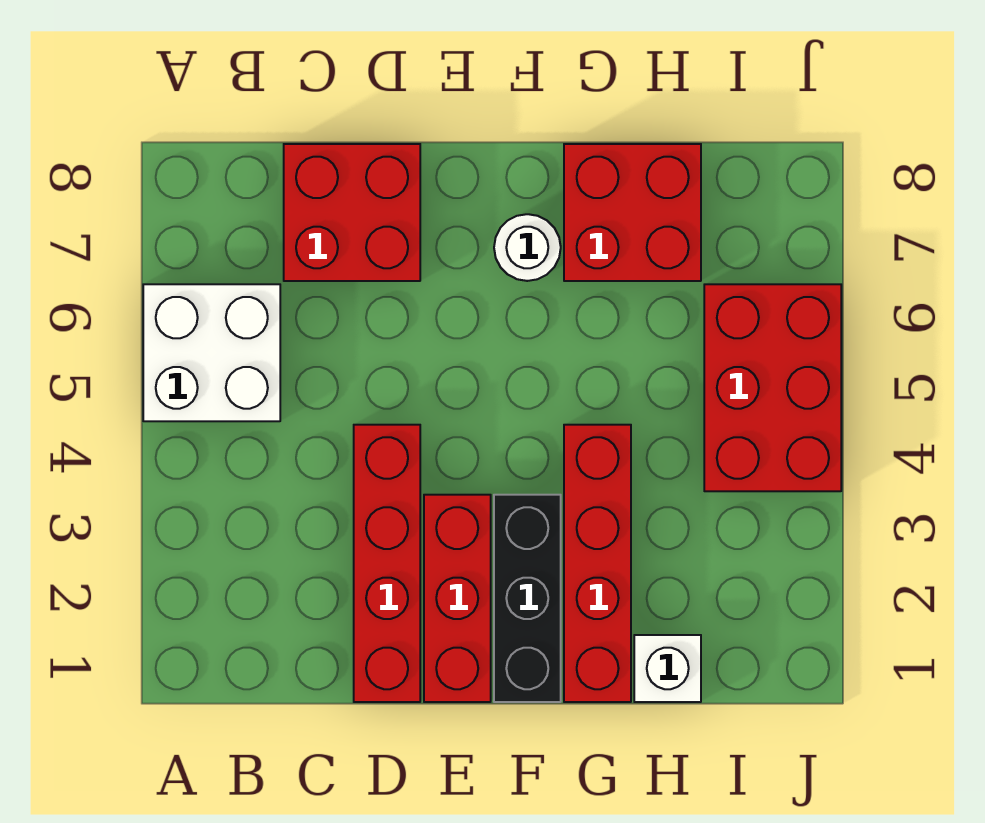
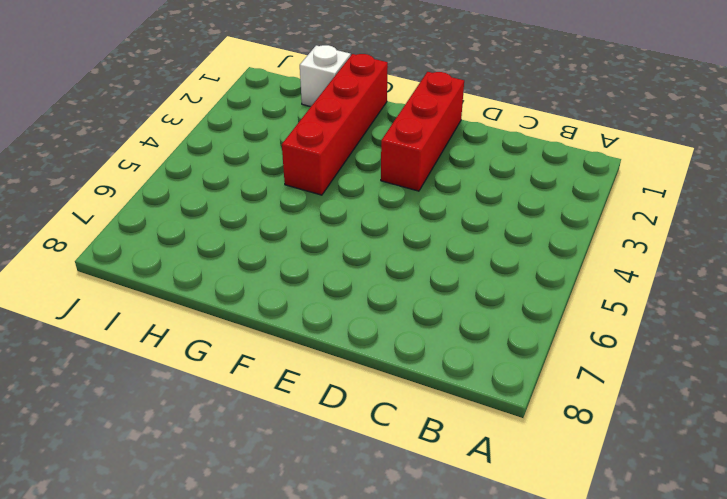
none -> white brick A5:B6 level 1
none -> red brick C7:D8 level 1

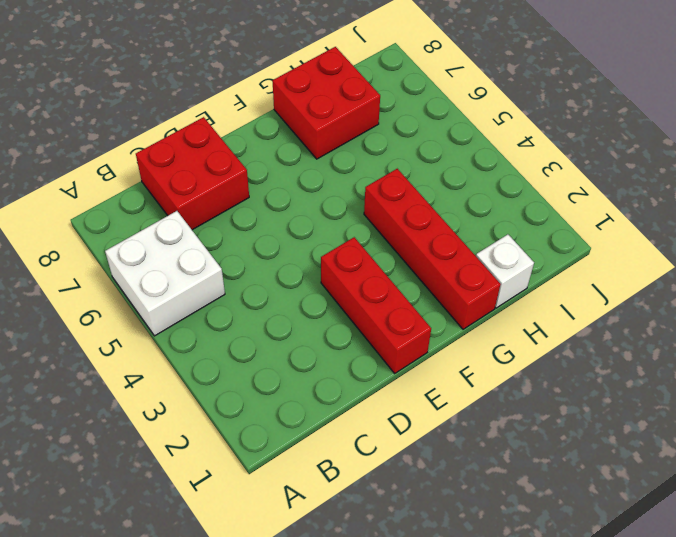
none -> red brick D1:D4 level 1
none -> black brick F1:F3 level 1

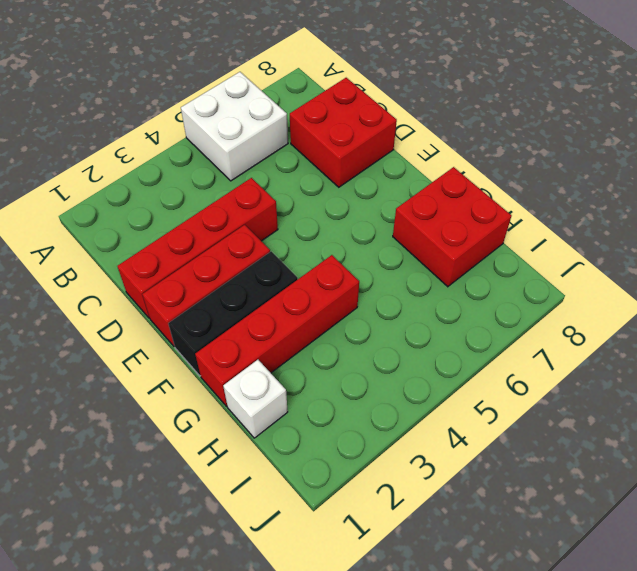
none -> white round brick F7 level 1
none -> red brick I4:J6 level 1

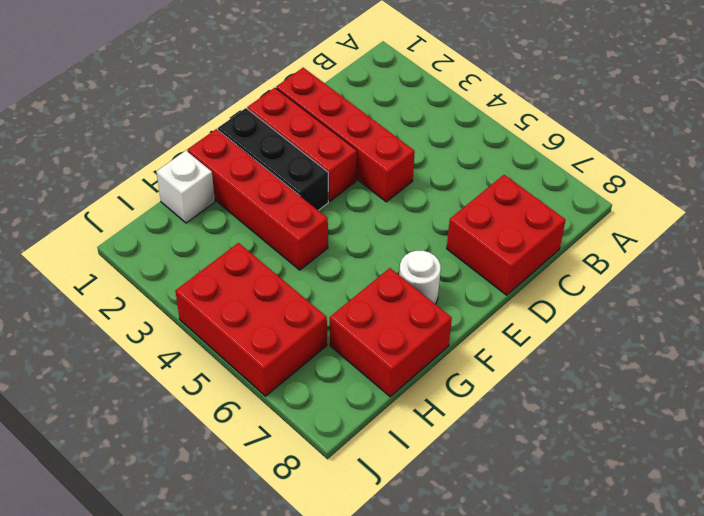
none -> white brick A5:B6 level 1

